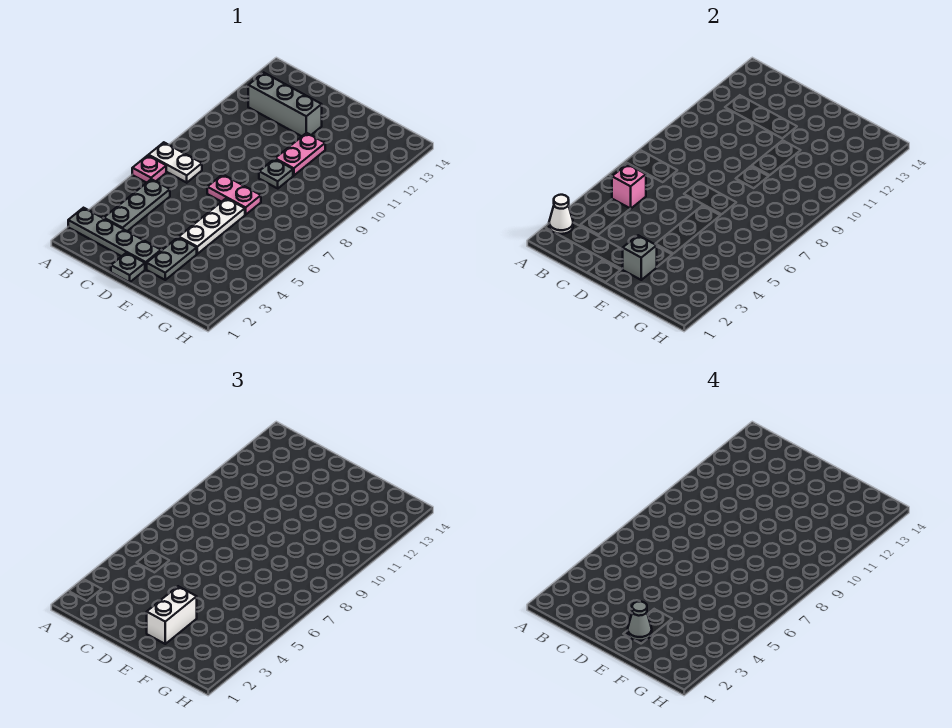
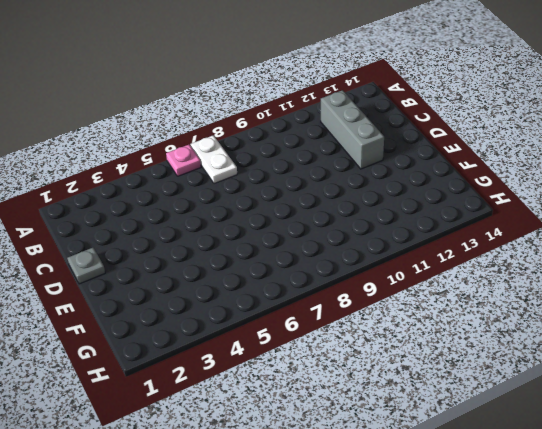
none -> grey plate A2:D2 level 1
none -> grey plate B3:B5 level 1
none -> pink plate D7:E7 level 1

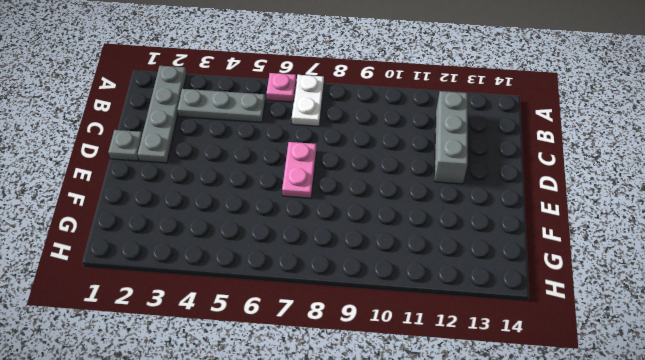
none -> grey plate E2:E3 level 1
none -> white plate E4:E6 level 1
none -> grey plate E9 level 1

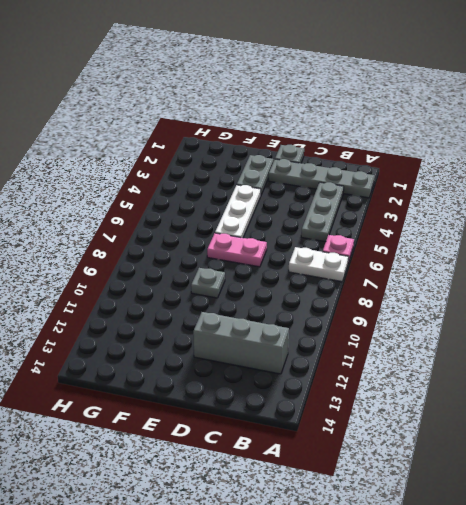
none -> pink plate E10:E11 level 1
none -> white cone A2 level 2
none -> pink brick B5 level 2

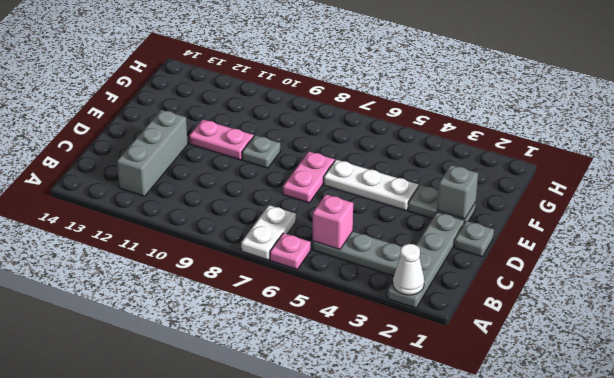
none -> white brick E2:E3 level 3
none -> grey cone E2 level 4

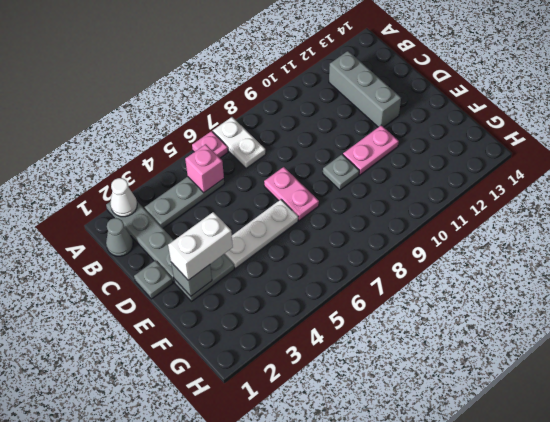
grey cone B1 level 1 -> grey cone E2 level 4

